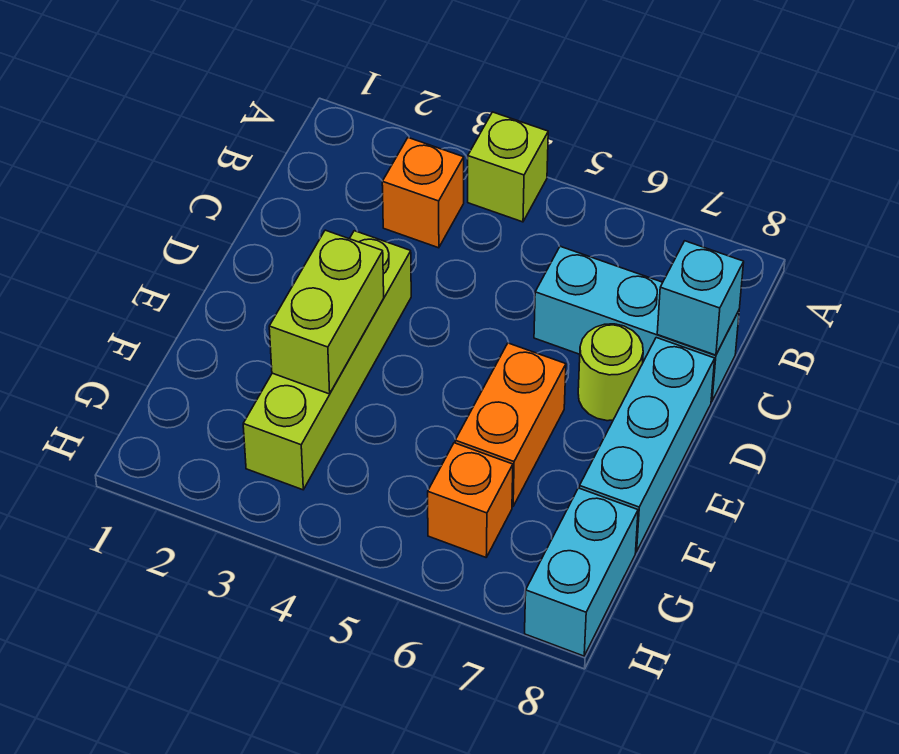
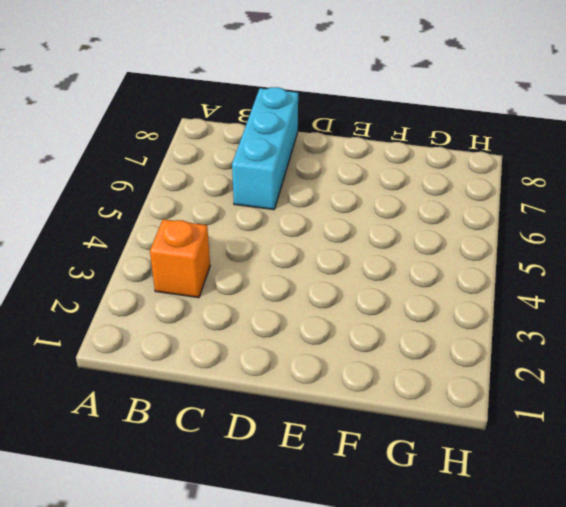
none -> lime brick A4 level 1
none -> lime brick D3:G3 level 1

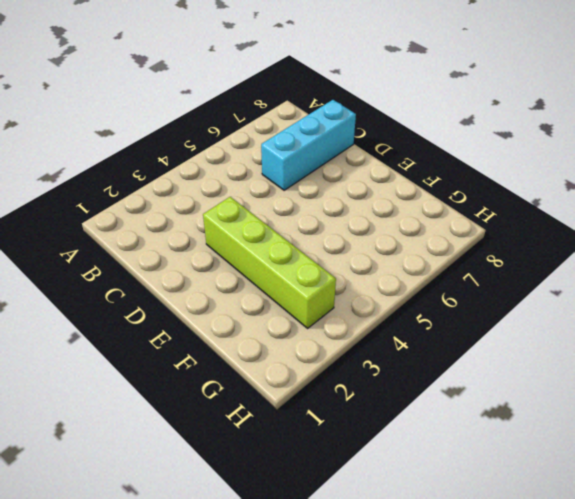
none -> lime brick A4 level 1
none -> orange brick B3 level 1

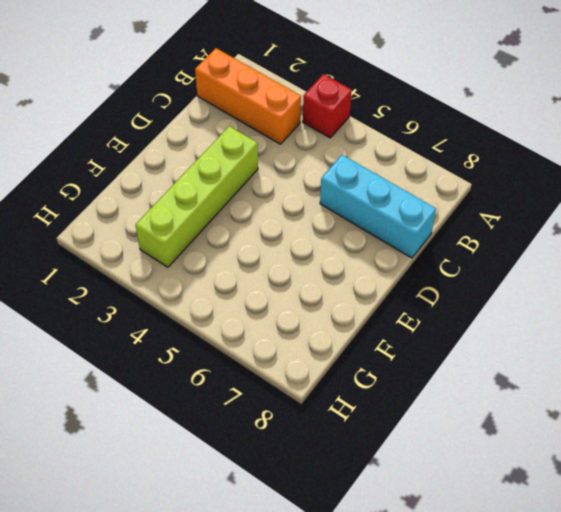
red brick A4 level 1 -> lime brick A4 level 1
orange brick B1:B3 level 1 -> orange brick B3 level 1
none -> lime round brick D7 level 1
none -> cyan brick D8:F8 level 1

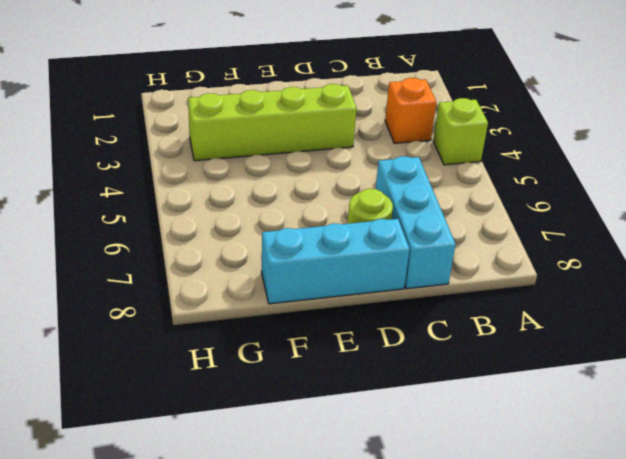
none -> orange brick E6:F6 level 1
none -> orange brick G6 level 1

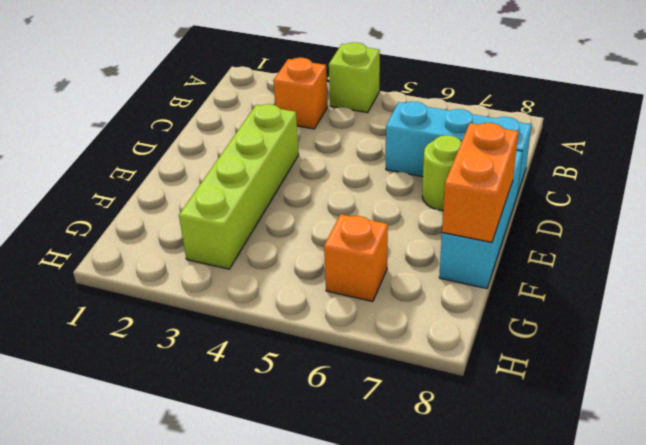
orange brick E8:F8 level 2 -> orange brick E6:F6 level 1
none -> cyan brick G8:H8 level 1
none -> cyan brick C8 level 2

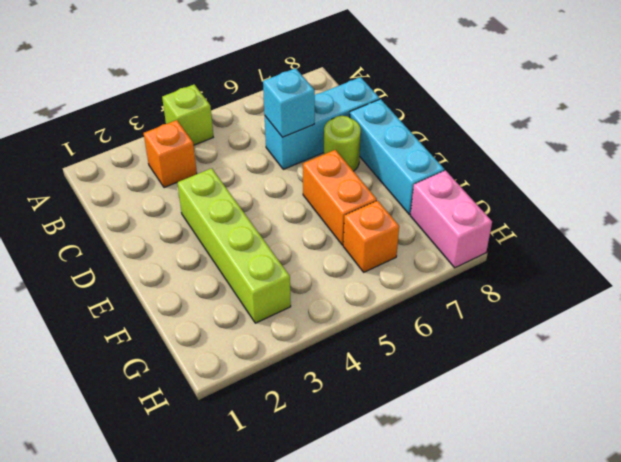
cyan brick C6 level 2 -> cyan brick C8 level 2
pink brick G8:H8 level 1 -> cyan brick G8:H8 level 1
none -> lime brick E3:F3 level 2

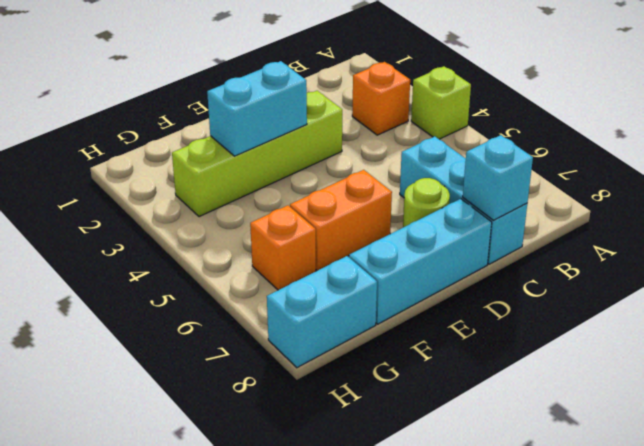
cyan brick E3:F3 level 2 -> lime brick E3:F3 level 2

